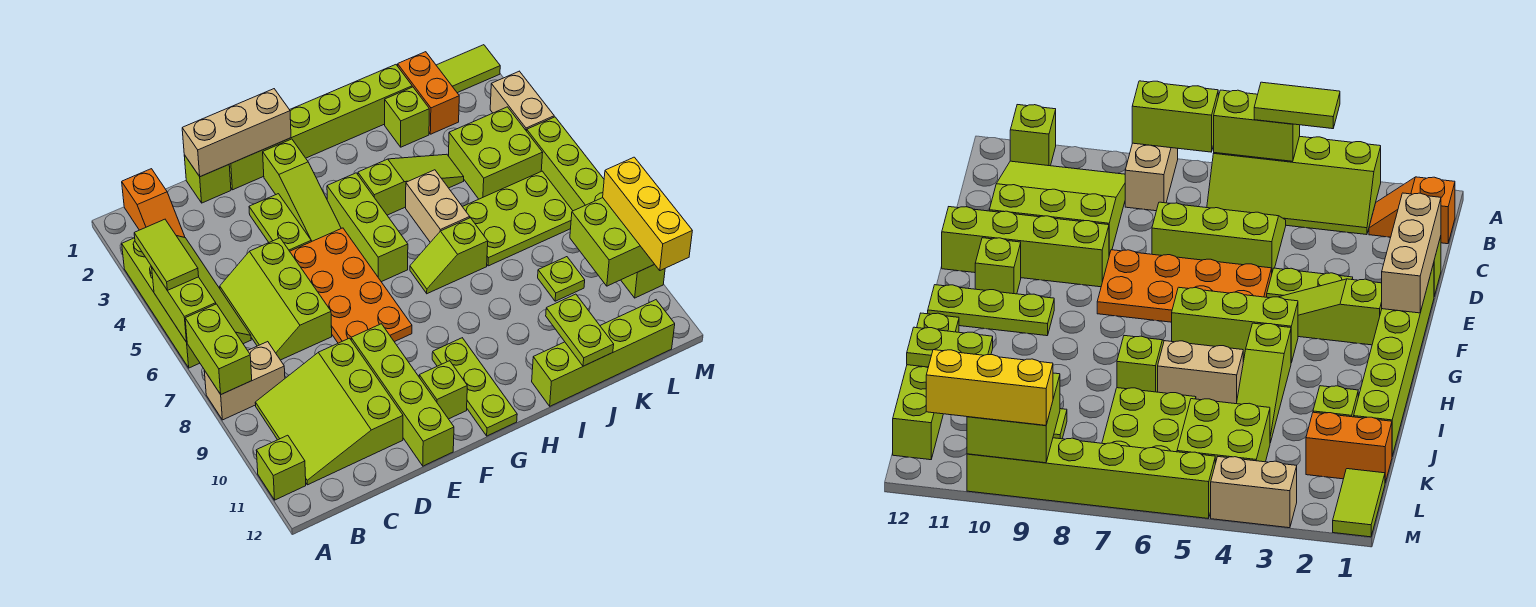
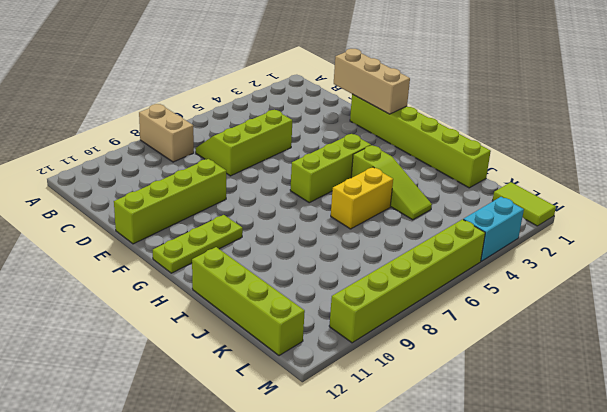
yellow brick I5:I6 level 1 -> tan brick I5:I6 level 1
cyan brick M3:M4 level 1 -> tan brick M3:M4 level 1
none -> lime slope A3:B6 level 1 top A
none -> lime brick A11 level 1
none -> orange slope B1:B2 level 1 top 1
none -> lime slope B9:D11 level 1 top D

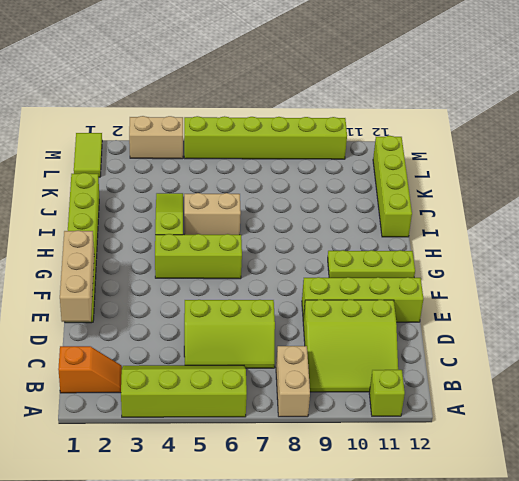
none -> lime brick D1 level 1
none -> lime plate E3:E4 level 1
none -> orange plate E5:F8 level 1
none -> lime slope F2:F4 level 1 top 2

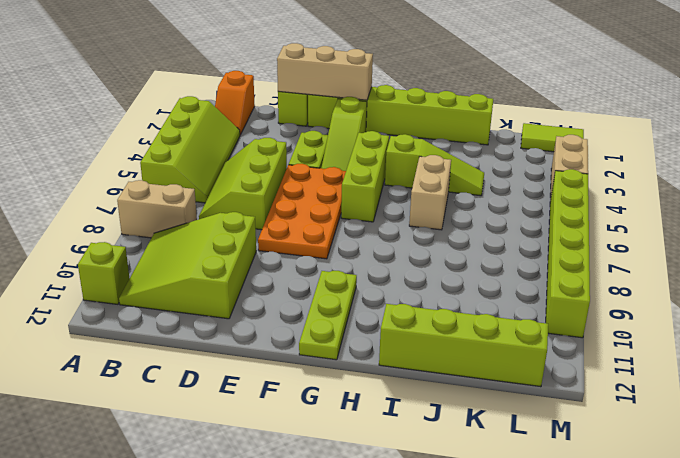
none -> lime brick E9:E12 level 1
none -> lime brick F11 level 1
none -> lime slope H7:I7 level 1 top I
none -> lime brick J2 level 1

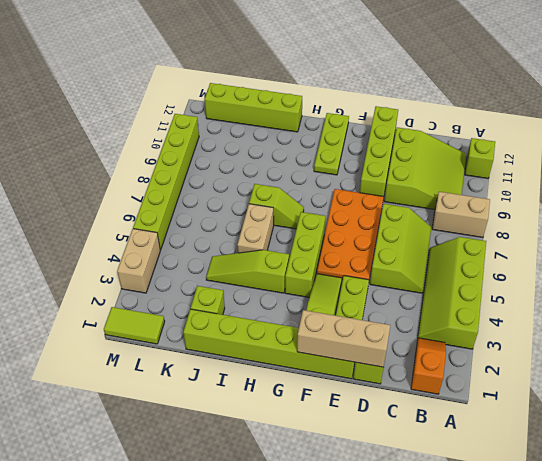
none -> lime brick F11 level 1
none -> lime plate J6:L7 level 1
none -> orange brick K1:K2 level 1
none -> lime brick K4:L5 level 1

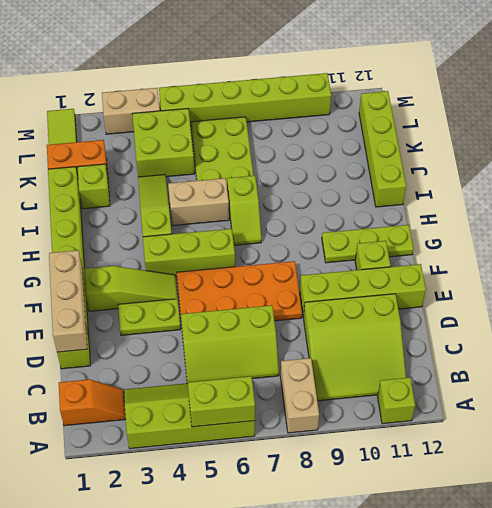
none -> lime plate K9 level 1
none -> lime brick A7:A8 level 2
none -> lime plate J11:J12 level 2
none -> lime brick L9:M10 level 2

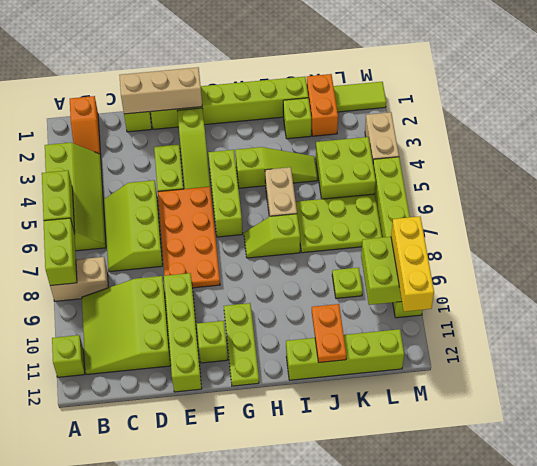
orange plate J11:J12 level 2 -> lime plate J11:J12 level 2
none -> lime tile A4:A5 level 3

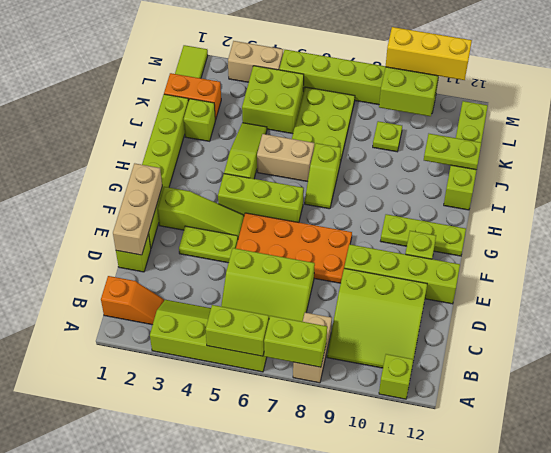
none -> lime tile A4:A5 level 3

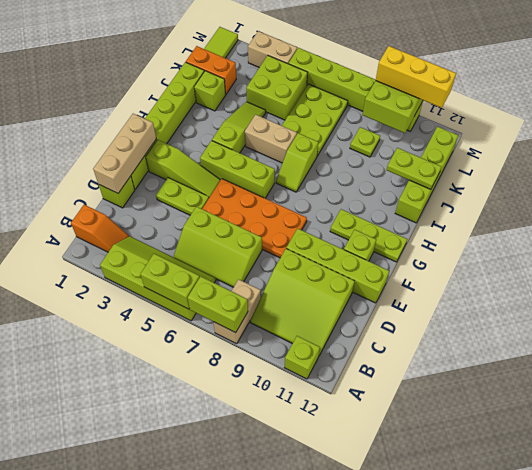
none -> lime tile A4:A5 level 3

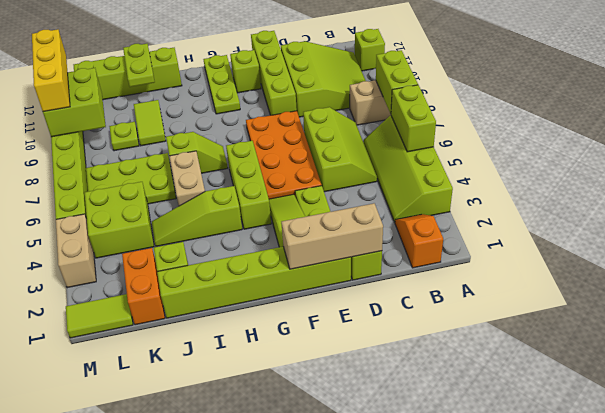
lime tile J9:J10 level 1 -> lime tile A4:A5 level 3

